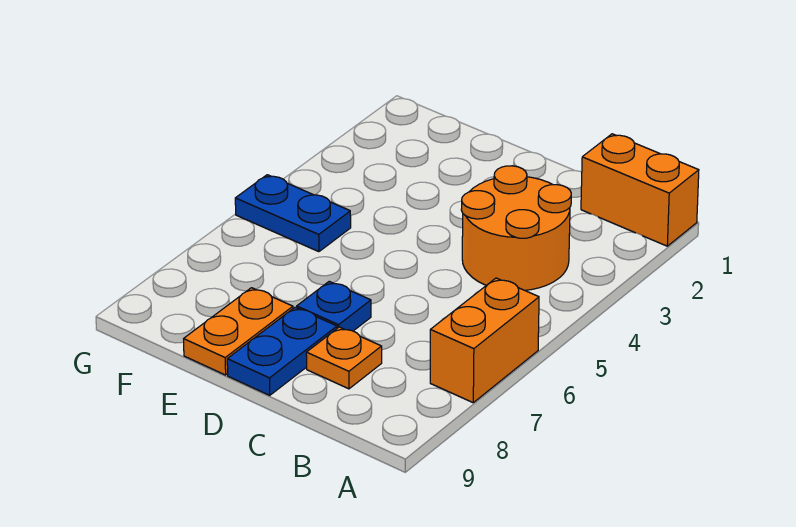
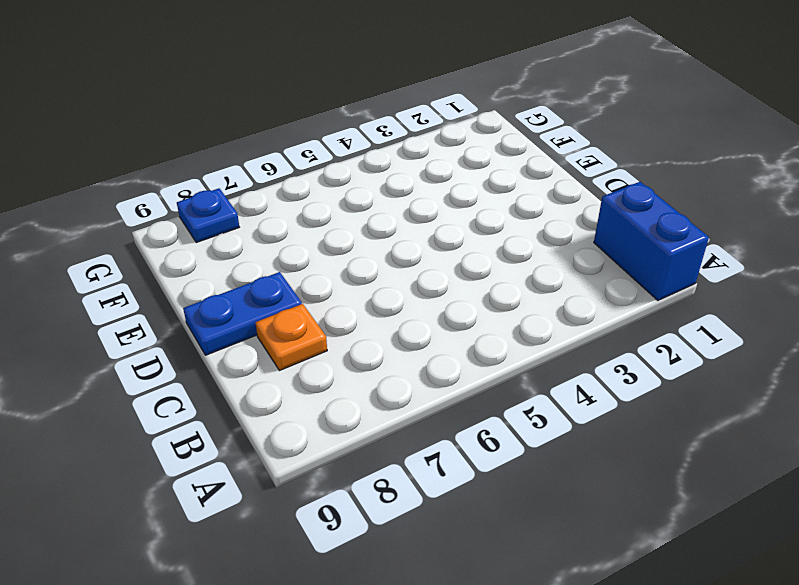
blue brick A1:B1 level 1 -> orange brick A1:B1 level 1
blue plate G8 level 1 -> blue plate D7 level 1
none -> orange brick A6:A7 level 1
none -> orange round brick B3:C4 level 1

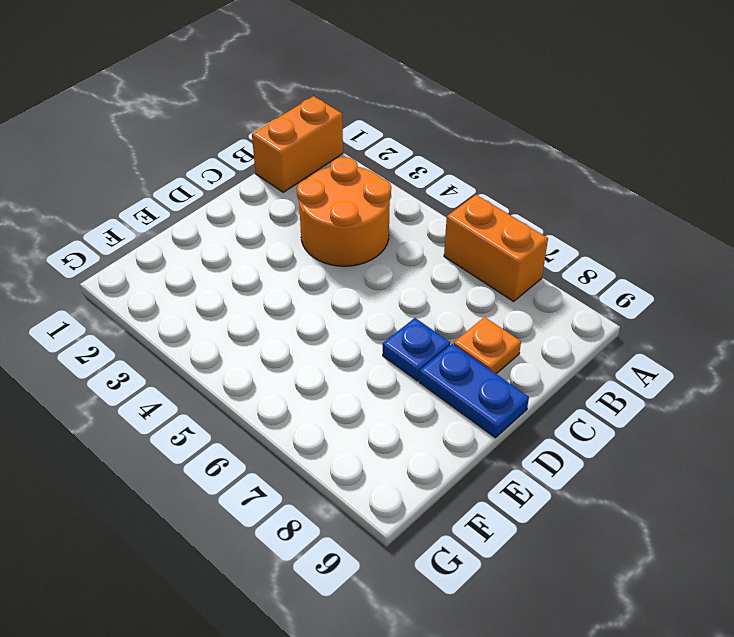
none -> orange plate E8:E9 level 1
none -> blue plate F5:G5 level 1

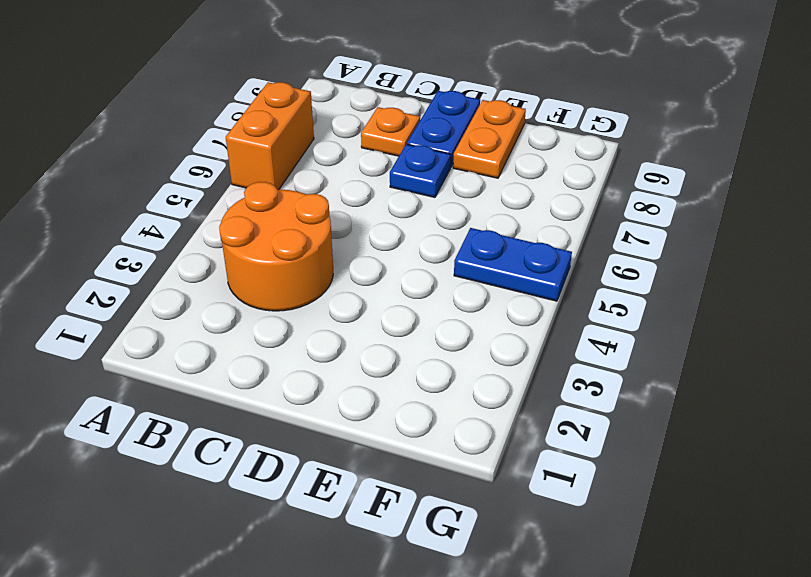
none -> orange brick A1:B1 level 1

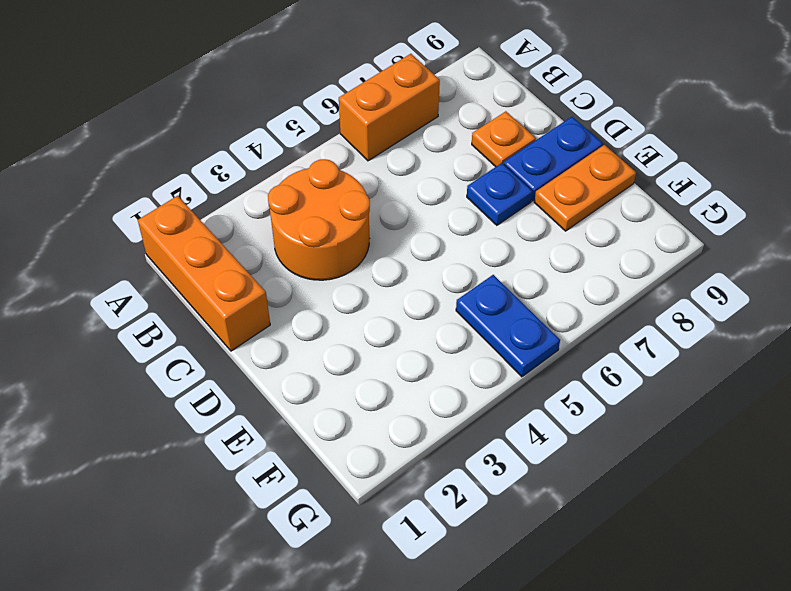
orange brick A1:C1 level 1 -> orange brick A1:B1 level 1

